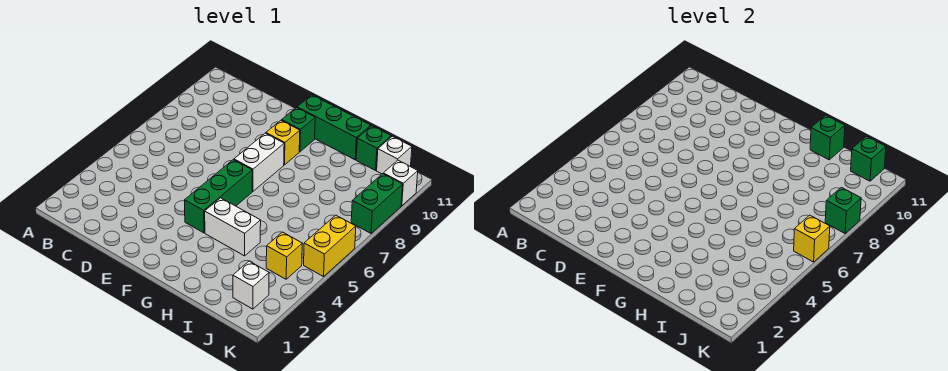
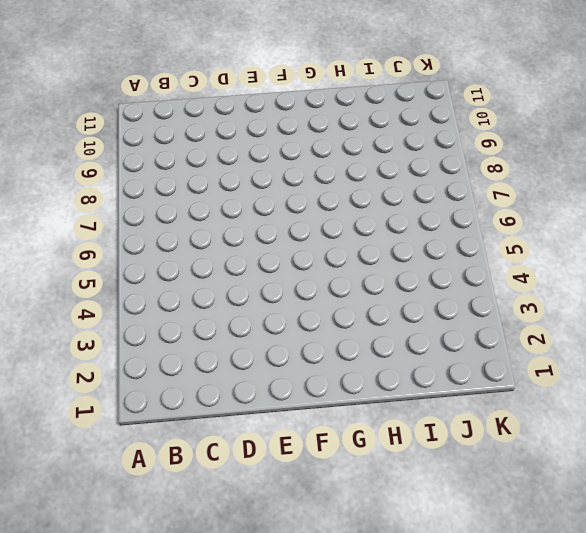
none -> green brick F4:F6 level 1
none -> white brick F7:F8 level 1
none -> yellow brick F9 level 1

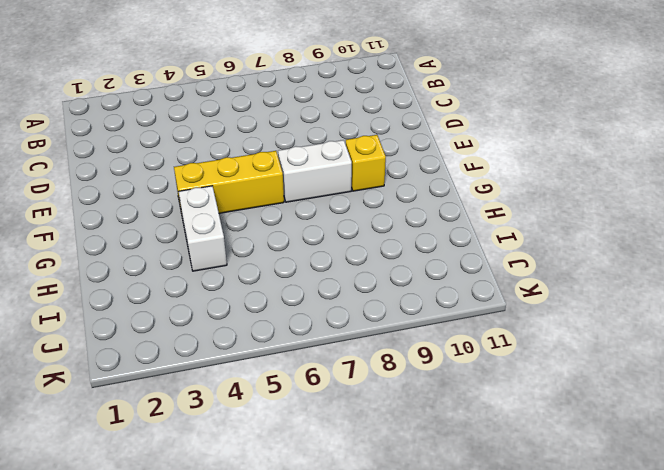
yellow brick F4:F6 level 1 -> green brick F4:F6 level 1
none -> green brick F10 level 1
none -> green brick F11:H11 level 1
none -> green brick I11 level 1

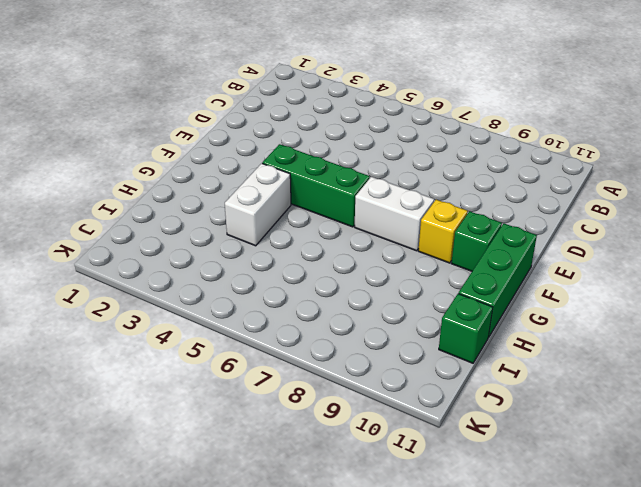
none -> white brick J2 level 1
none -> yellow brick J4 level 1
none -> white brick J11 level 1

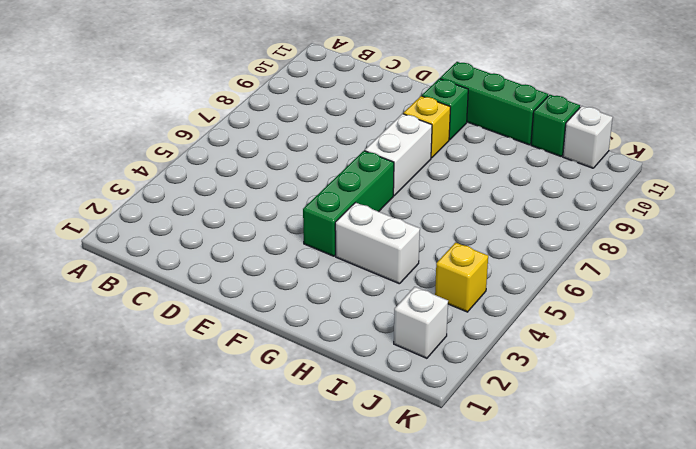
none -> yellow brick K5:K6 level 1
none -> green brick K8:K9 level 1
none -> white brick K10 level 1

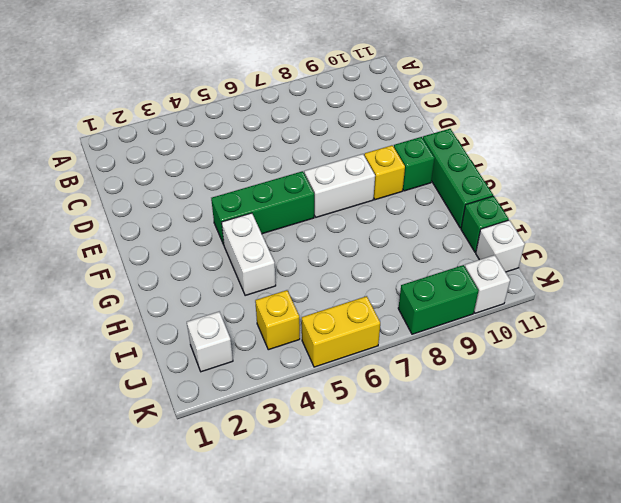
none -> green brick H11 level 2
none -> green brick J11 level 2
none -> yellow brick K6 level 2

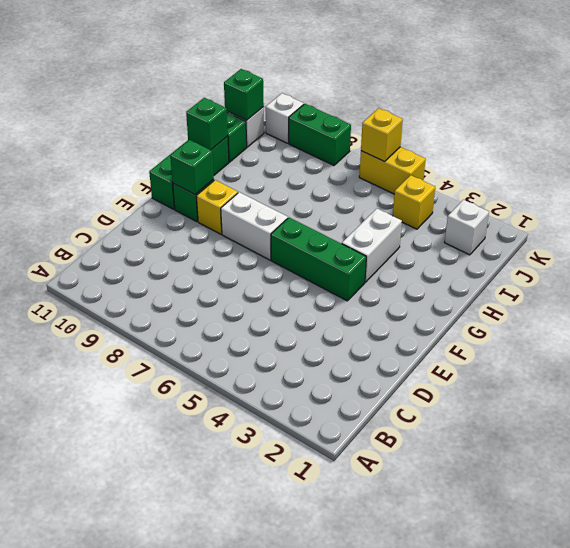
green brick F10 level 2 -> green brick K8 level 2

